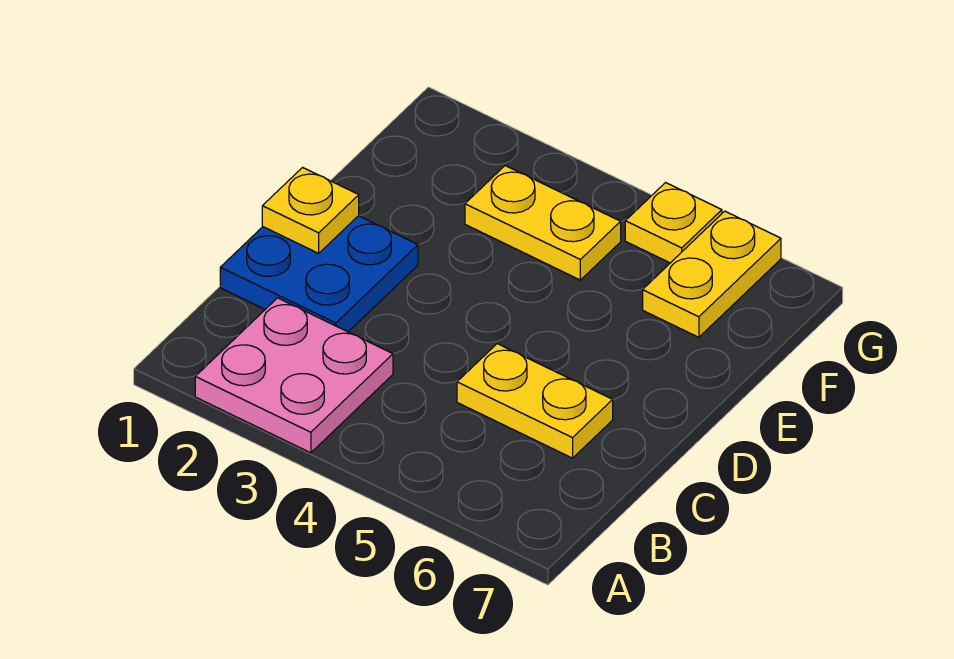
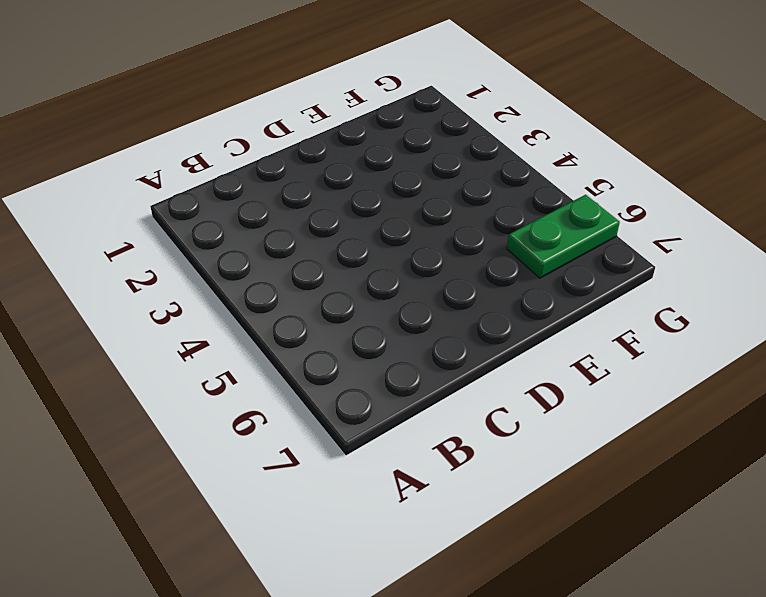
green plate F6:G6 level 1 -> yellow plate F6:G6 level 1
none -> pink plate A2:B3 level 1
none -> blue plate C1:D2 level 1

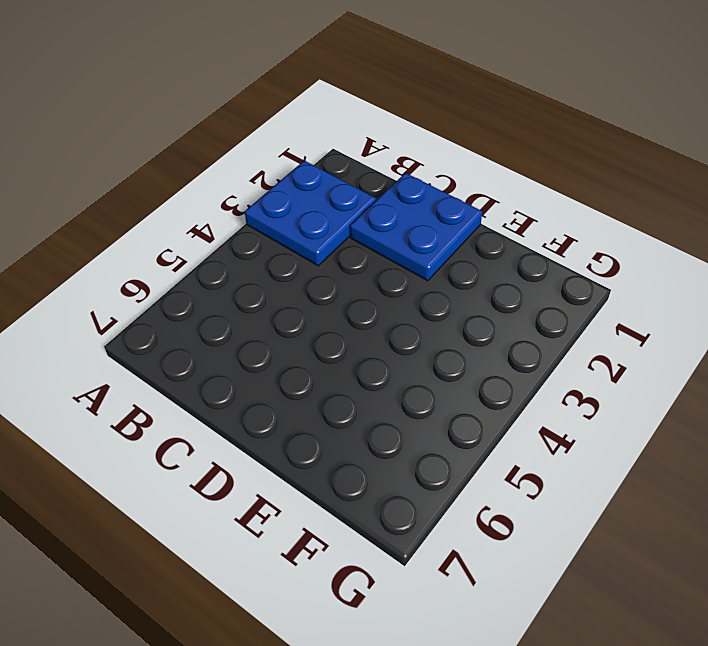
blue plate A2:B3 level 1 -> pink plate A2:B3 level 1
none -> yellow plate C5:C6 level 1
none -> yellow plate F3:F4 level 1

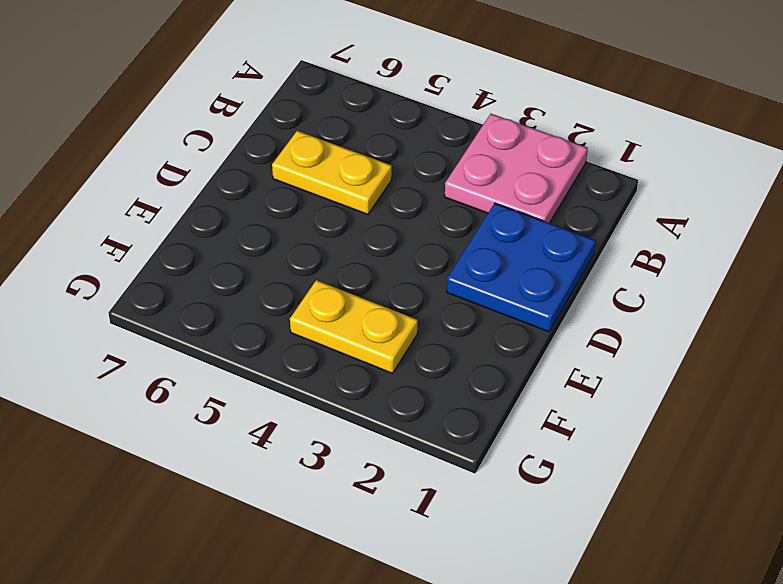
none -> yellow plate F6:G6 level 1
none -> yellow plate G5 level 1

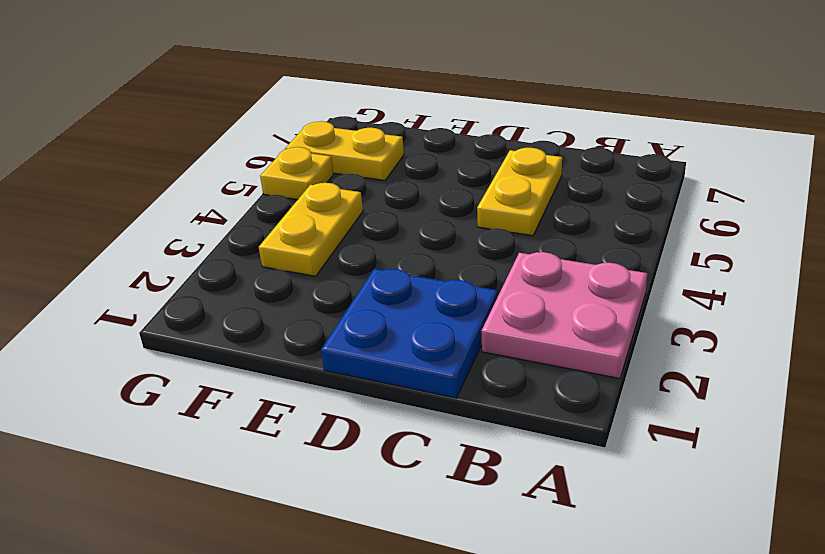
none -> yellow plate D1 level 2

